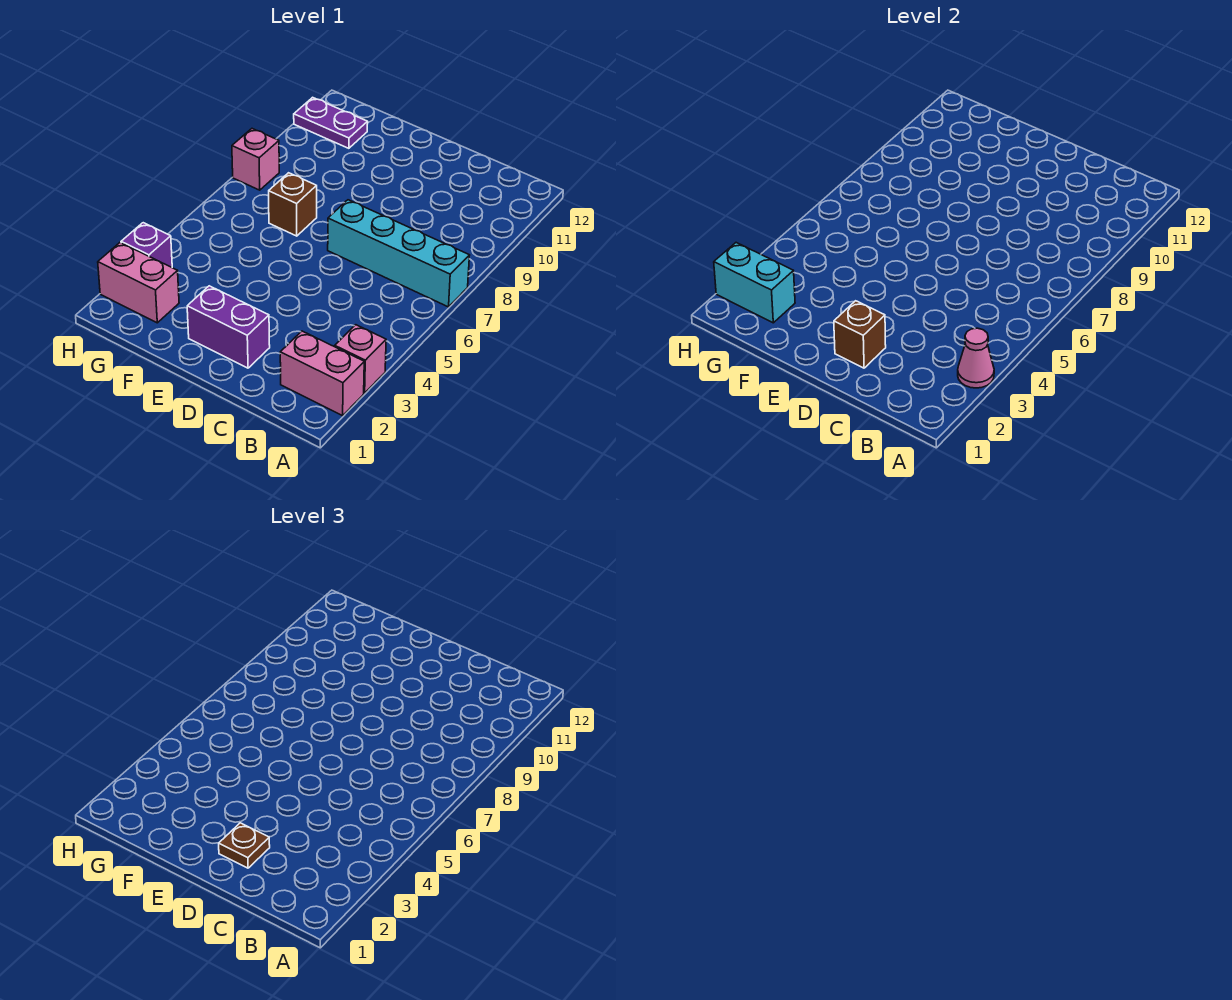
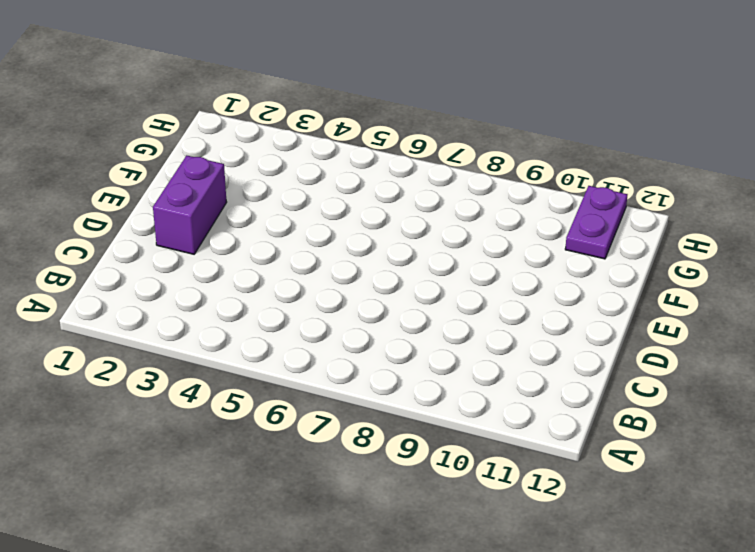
none -> pink brick A2:B2 level 1
none -> pink brick A3 level 1
none -> cyan brick A7:D7 level 1

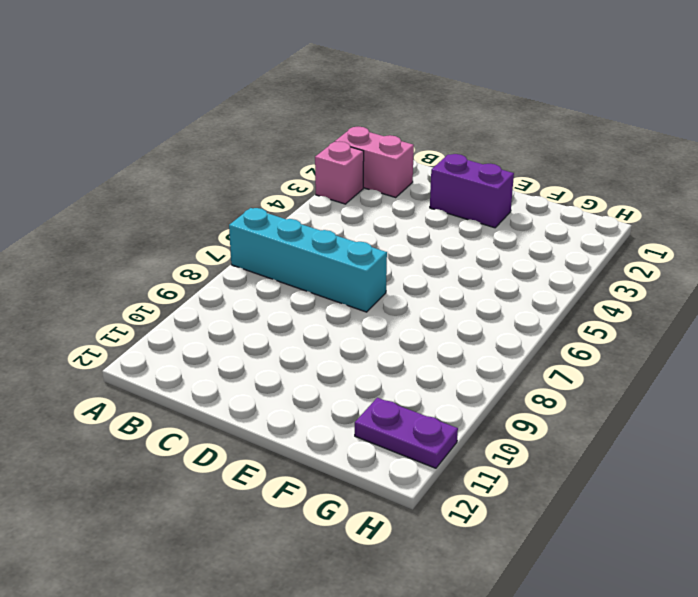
none -> brown brick F7 level 1
none -> pink brick G2:H2 level 1
none -> purple brick H3 level 1

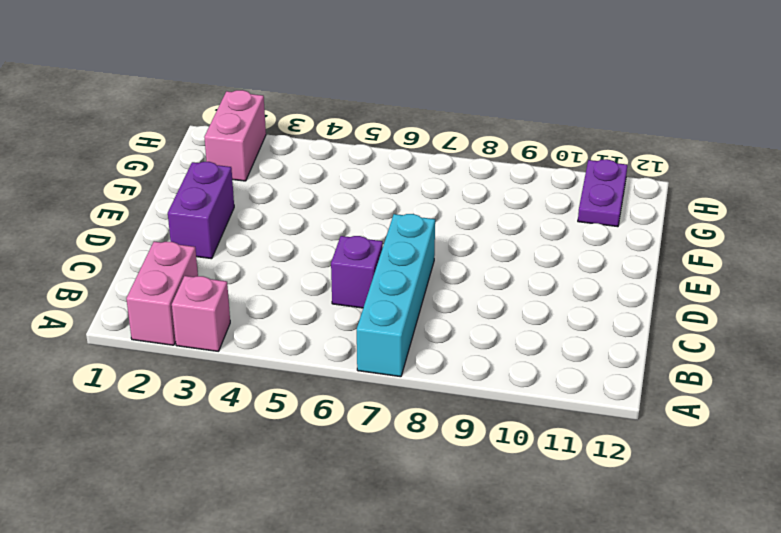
purple brick C6 level 1 -> purple brick H3 level 1
none -> brown brick F7 level 1
none -> pink brick H8 level 1
none -> pink cone A3 level 2

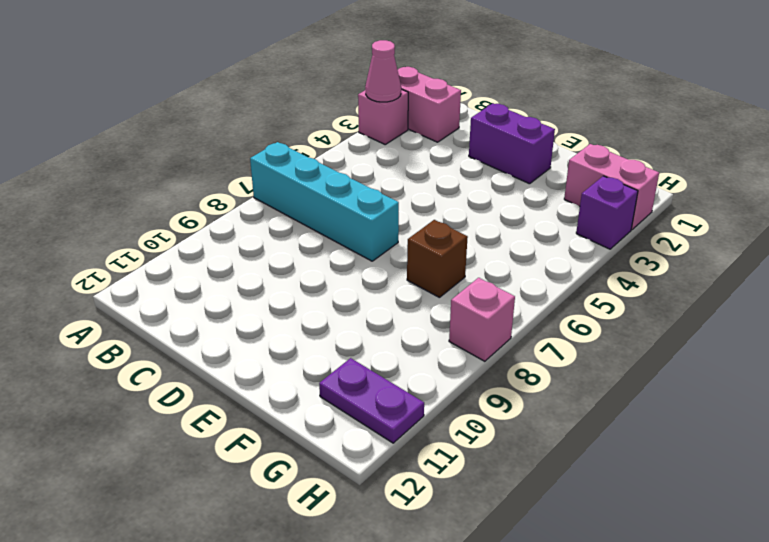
none -> brown brick D2 level 2
none -> cyan brick G2:H2 level 2
none -> brown plate D2 level 3

